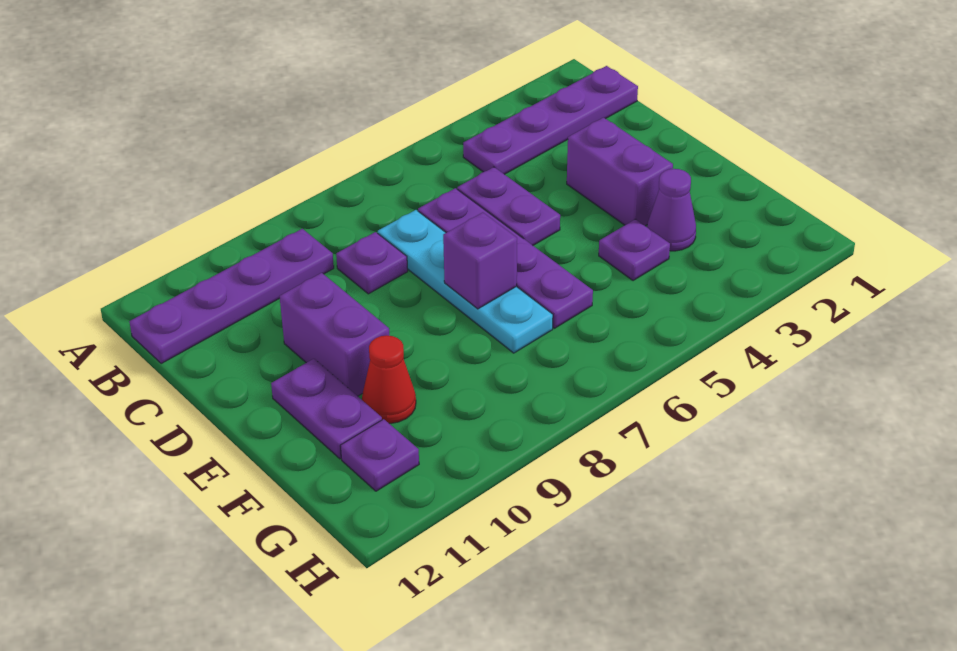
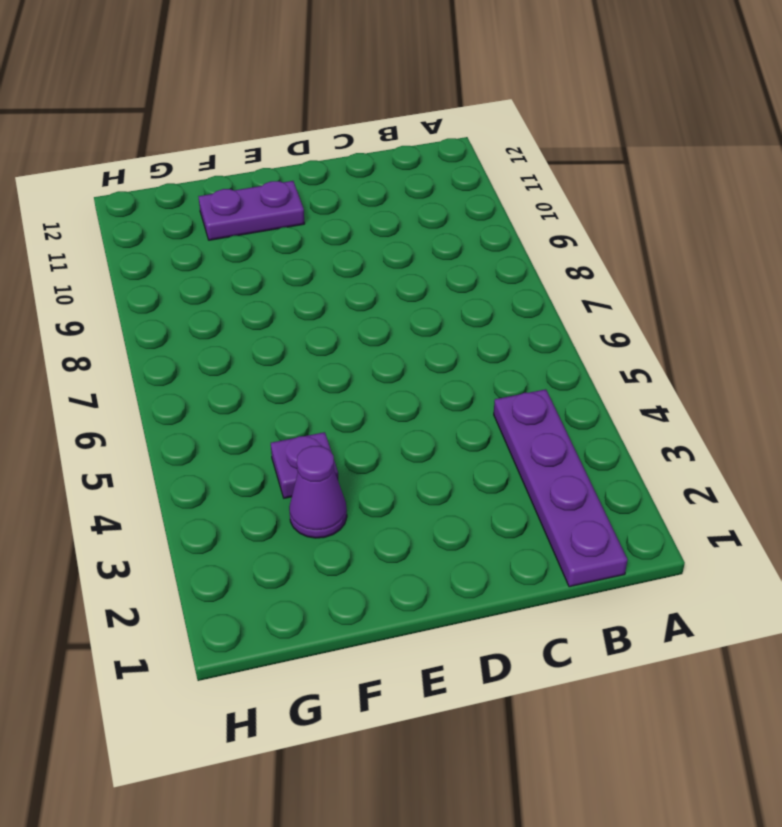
none -> purple plate B9:B12 level 1
none -> purple plate C5:D5 level 1
none -> purple plate C6:F6 level 1

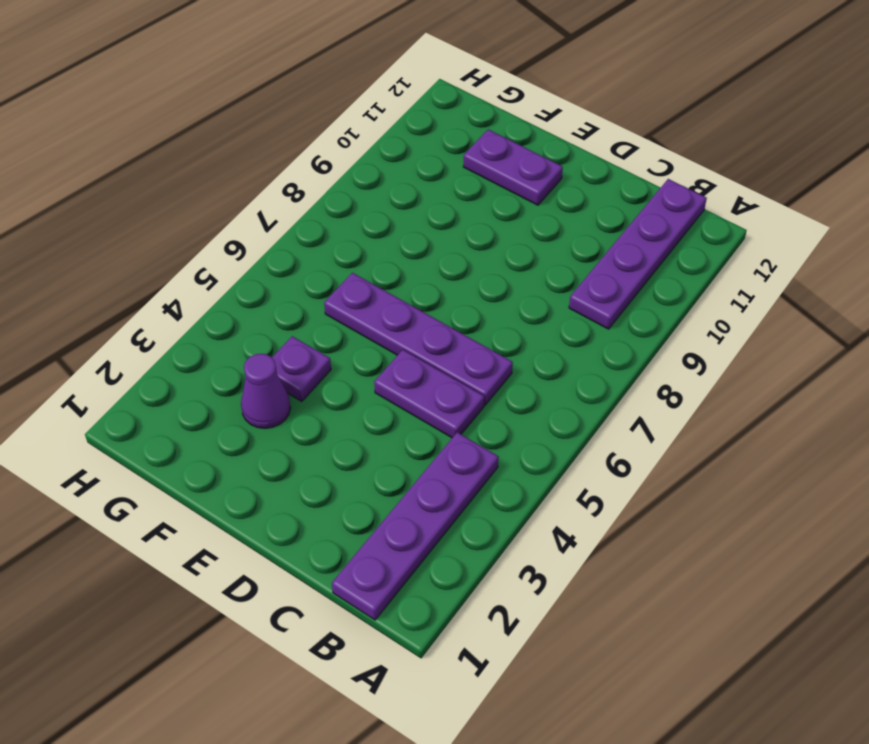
none -> cyan plate C7:F7 level 1
none -> purple plate C8 level 1
none -> purple brick D3:E3 level 1

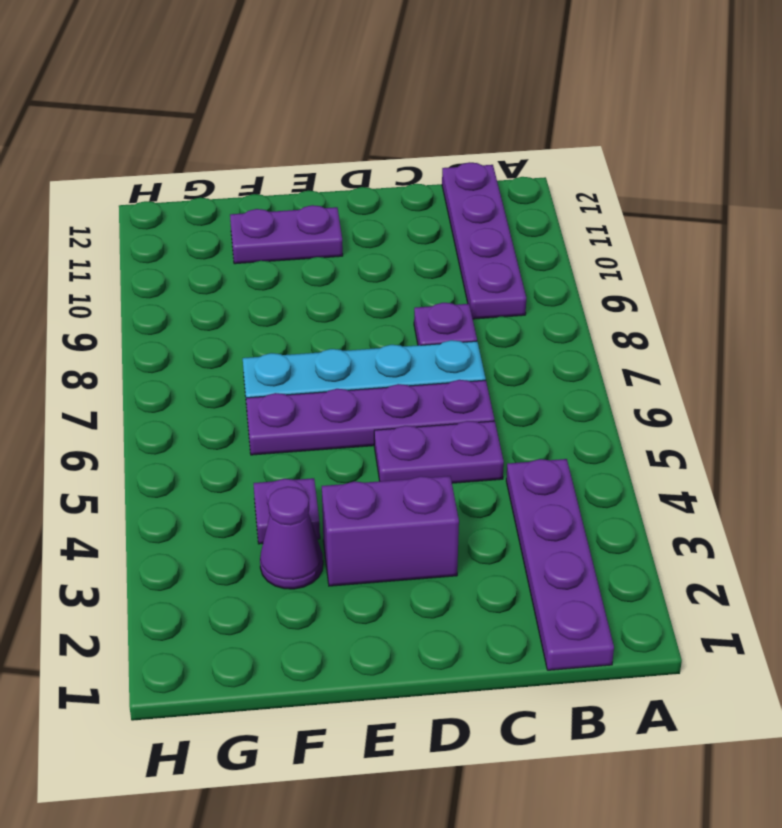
none -> purple brick D10:E10 level 1
none -> red cone F10 level 1
none -> purple plate G11 level 1

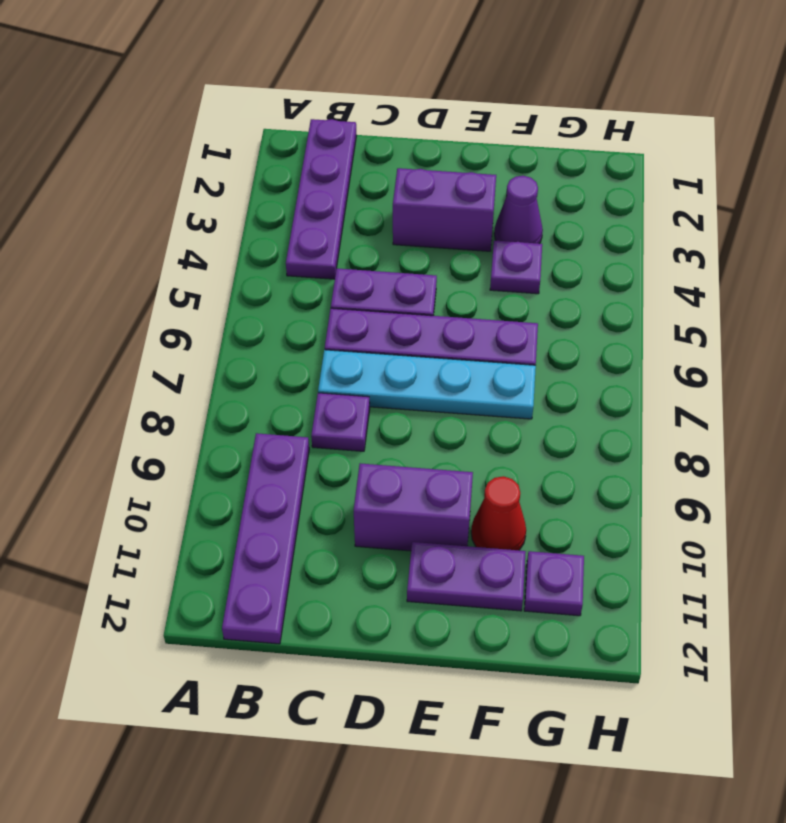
none -> purple brick E7 level 2

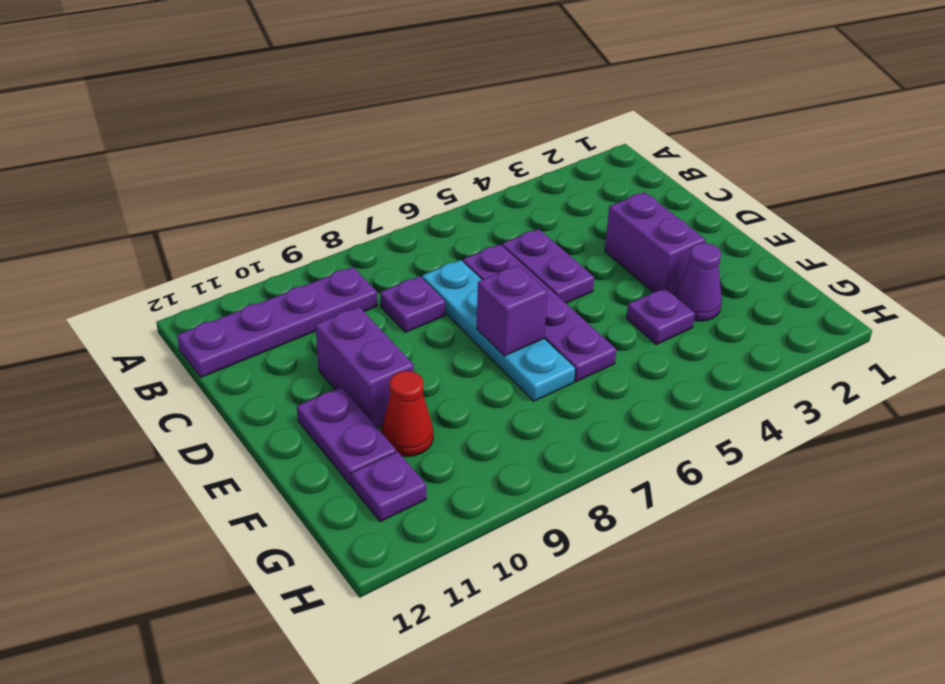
none -> purple plate B1:B4 level 1

